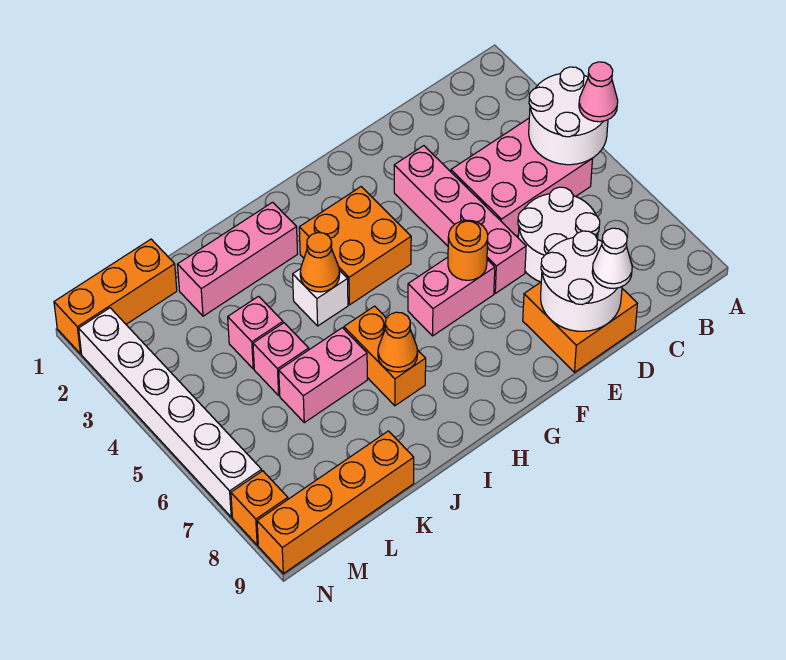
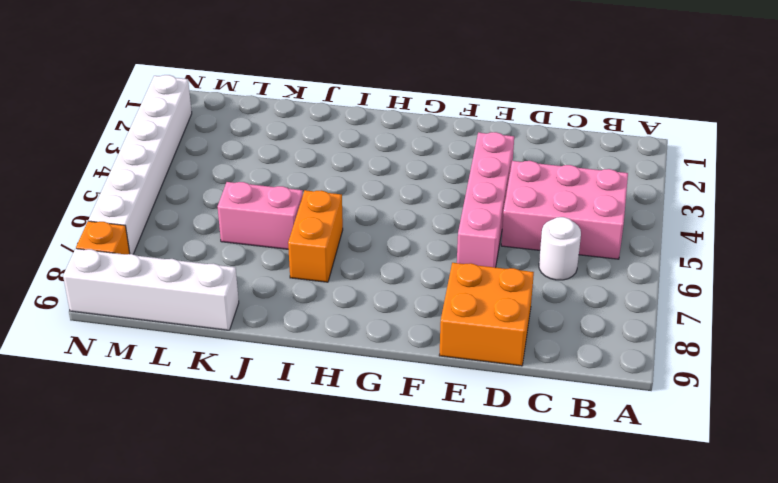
white round brick C6 level 1 -> white round brick C6:D7 level 1
white brick K9:N9 level 1 -> orange brick K9:N9 level 1
none -> pink brick F6:G6 level 1
none -> orange brick G3:H4 level 1
none -> pink brick I2:K2 level 1

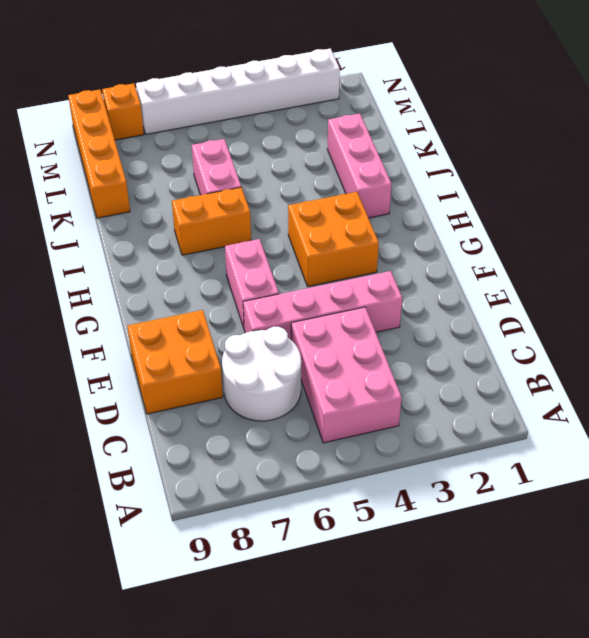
none -> white brick I4 level 1
none -> pink brick K4 level 1
none -> pink brick K5 level 1

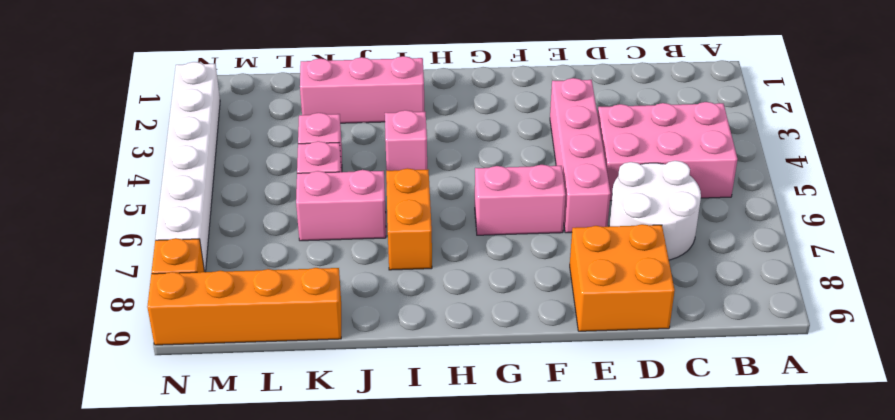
pink brick I4 level 1 -> white brick I4 level 1
none -> orange brick G3:H4 level 1
none -> orange brick L1:N1 level 1
none -> white round brick A4:B5 level 2

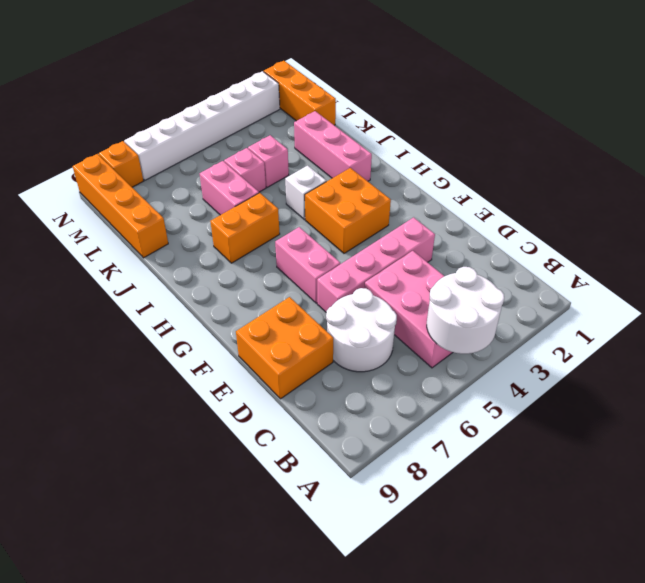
none -> white round brick D8:E9 level 2
none -> orange round brick F6 level 2
none -> orange cone I4 level 2

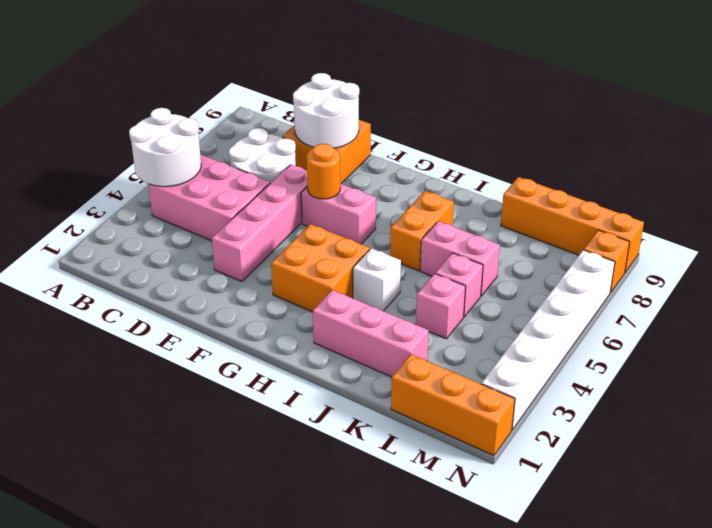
none -> orange cone I4 level 2
none -> orange cone I7 level 2
none -> pink cone A5 level 3

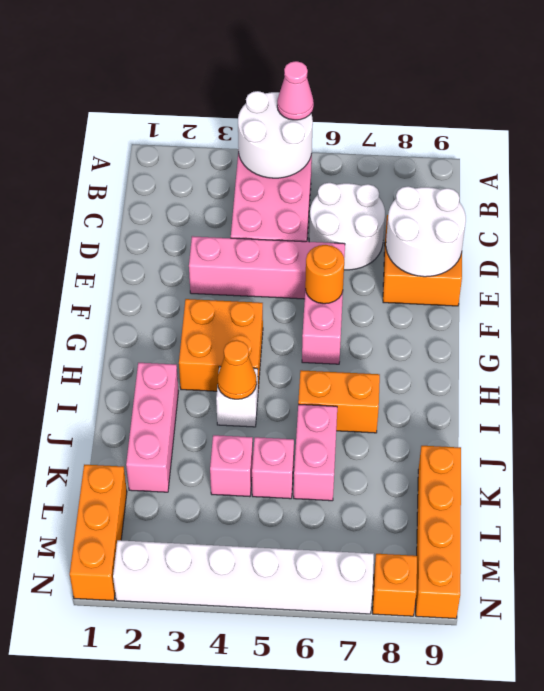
none -> orange cone I7 level 2
none -> white cone D9 level 3

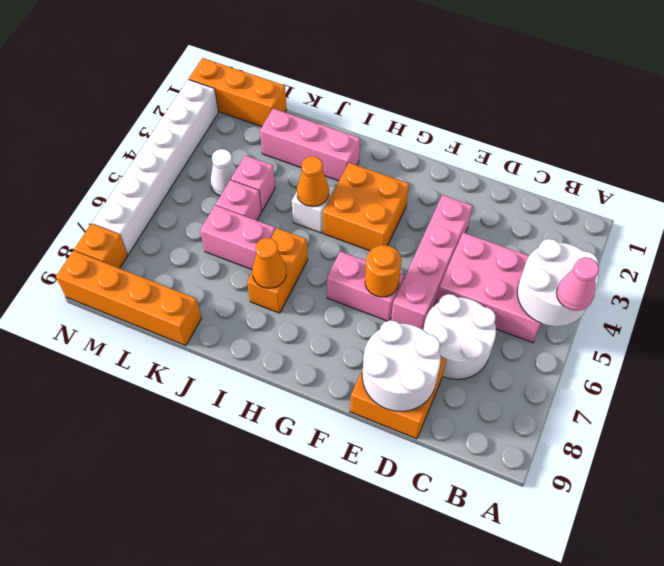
white cone L4 level 1 -> white cone D9 level 3

